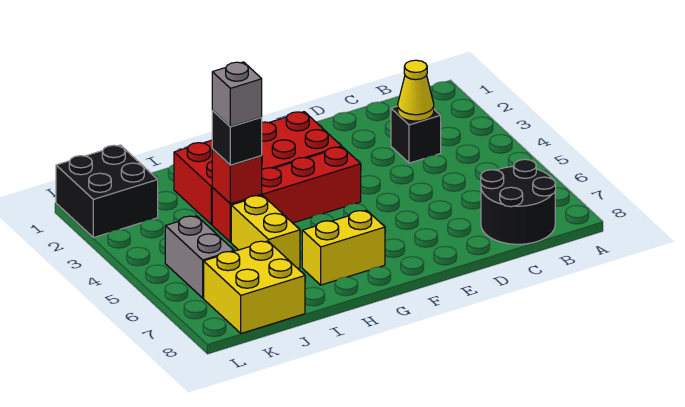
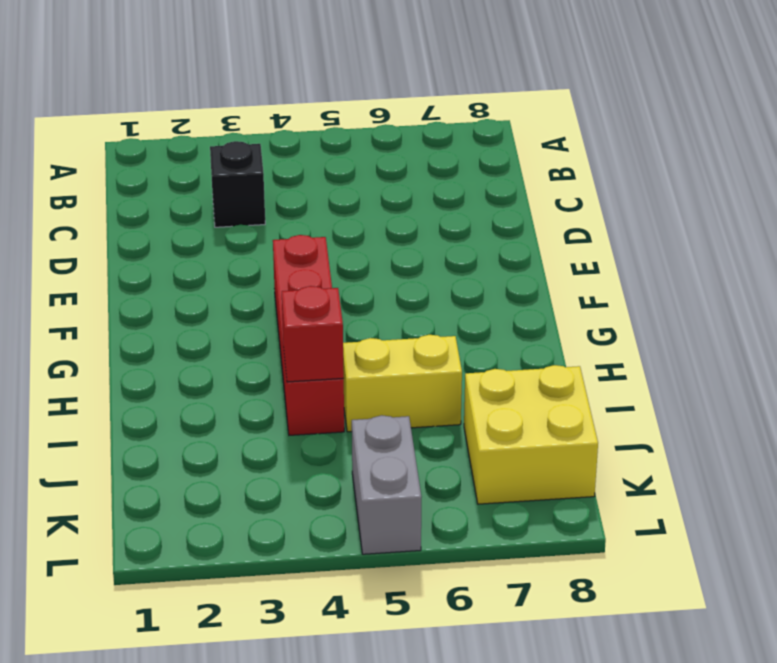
grey brick K5:L5 level 1 -> grey brick K5:K6 level 1
none -> black round brick B7:C8 level 1
none -> red brick F2:I3 level 1
none -> yellow brick G7:H7 level 1

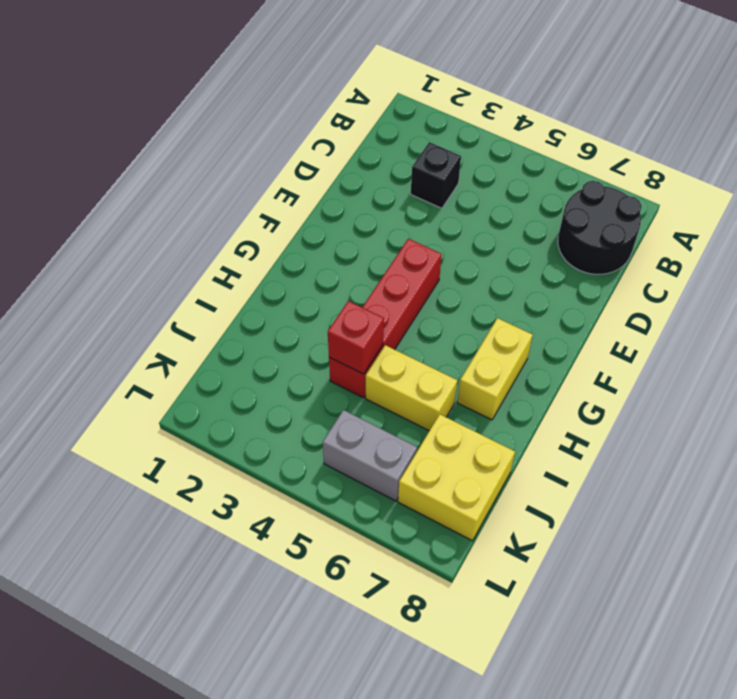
none -> red brick F2:I3 level 1
none -> black brick K1:L2 level 1
none -> yellow cone C3 level 2

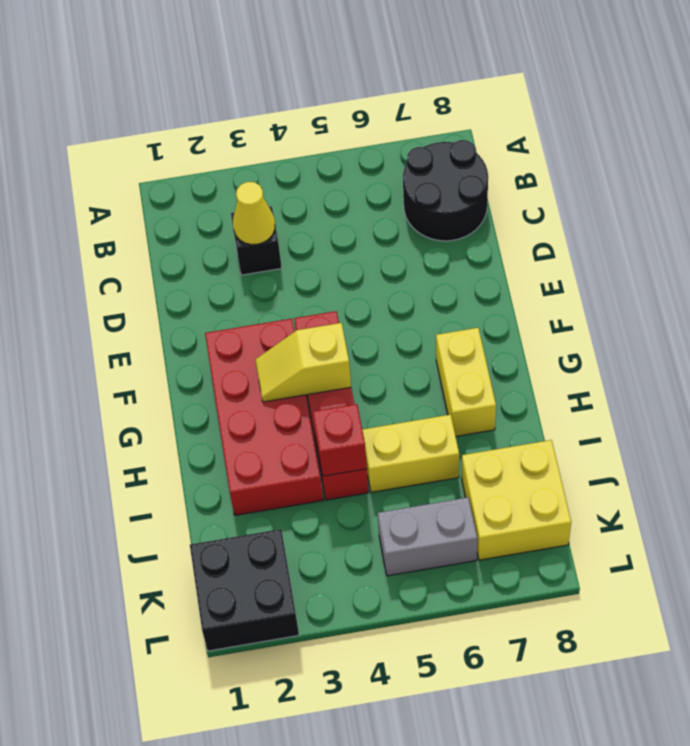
yellow slope G3:G4 level 2 top 4 -> none
none -> black brick I4 level 3
none -> grey brick I4 level 4

